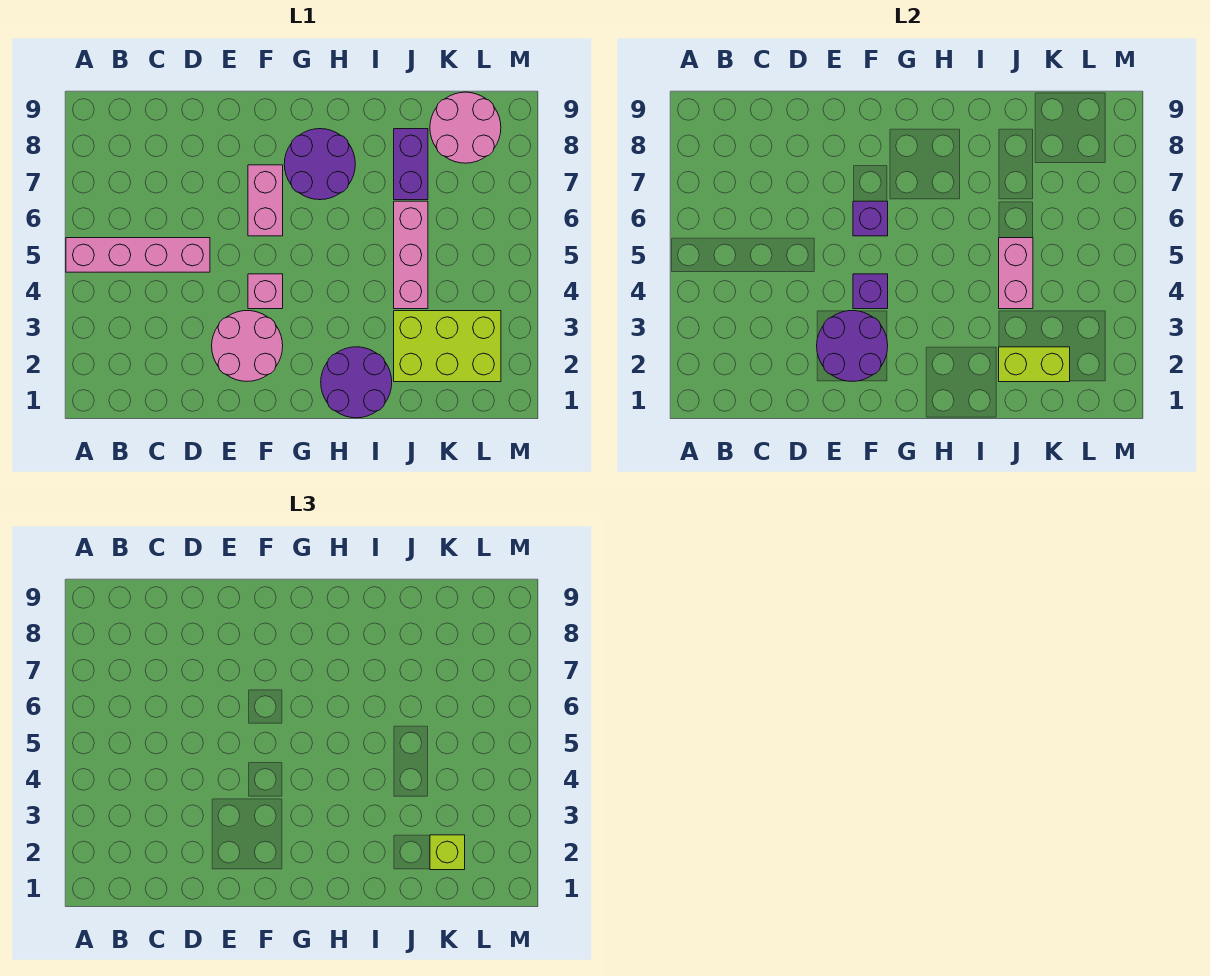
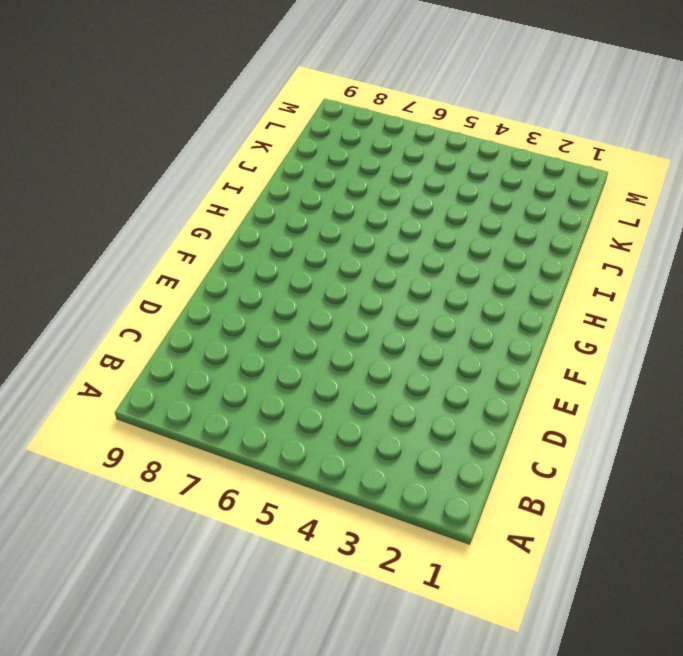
none -> pink brick A5:D5 level 1
none -> pink round brick E2:F3 level 1
none -> pink brick F4 level 1

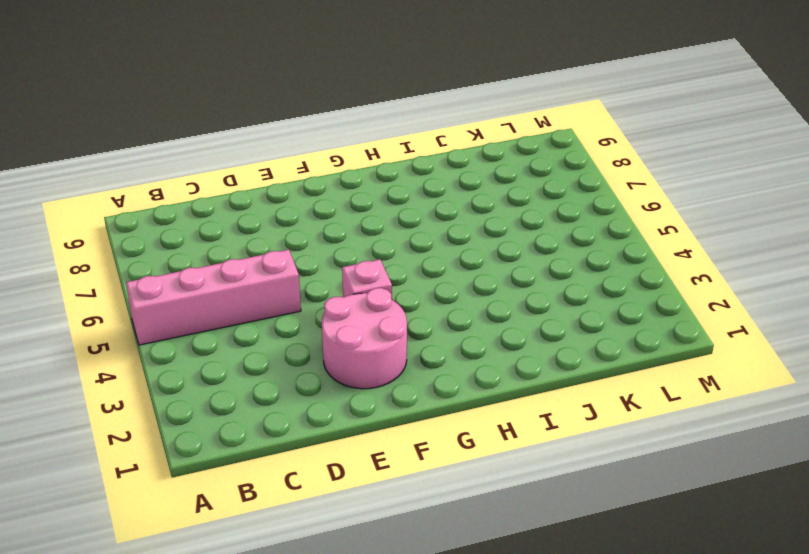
none -> pink brick F6:F7 level 1
none -> purple round brick G7:H8 level 1
none -> purple round brick H1:I2 level 1

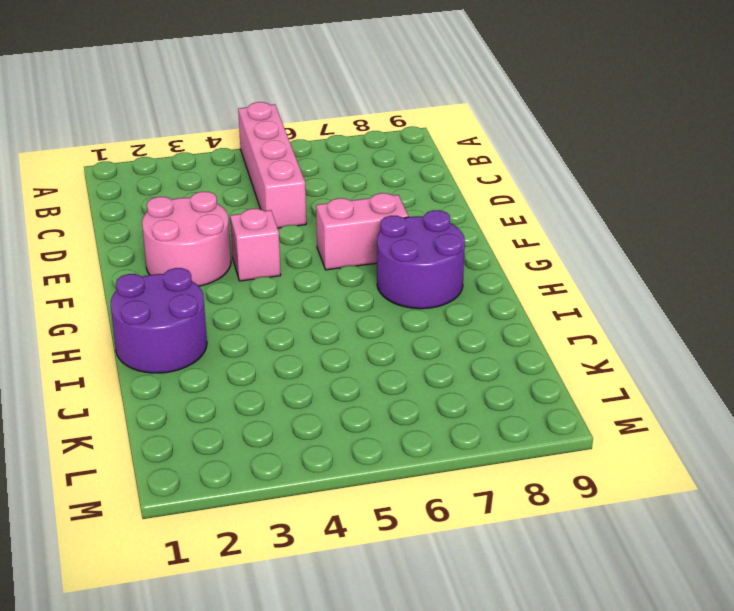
none -> lime brick J2:L3 level 1
none -> pink brick J4:J6 level 1
none -> purple brick J7:J8 level 1

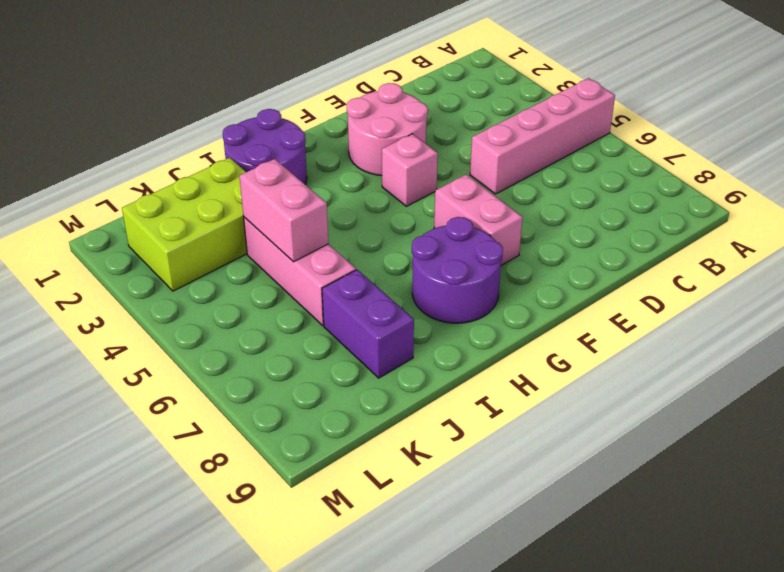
none -> pink round brick K8:L9 level 1
none -> purple round brick E2:F3 level 2
none -> purple brick F4 level 2

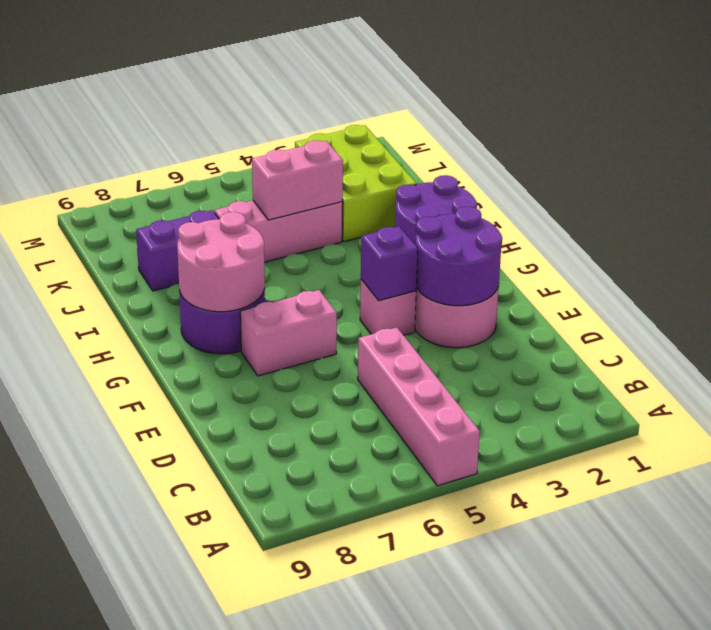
pink round brick G7:H8 level 2 -> pink round brick K8:L9 level 1
none -> purple brick F6 level 2
none -> lime brick J2:K2 level 2
none -> lime brick K2 level 3

